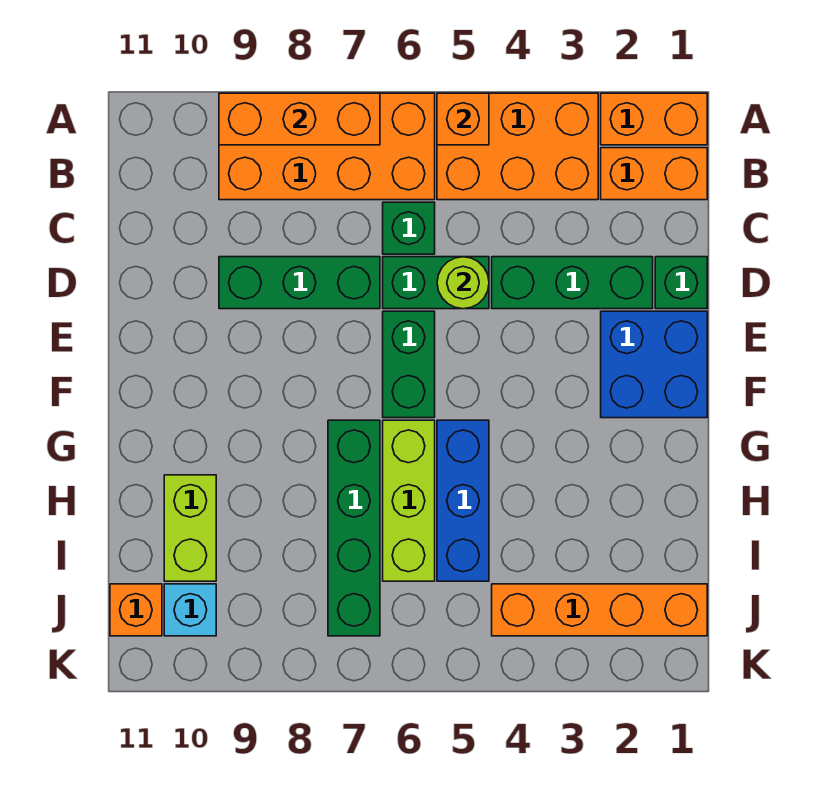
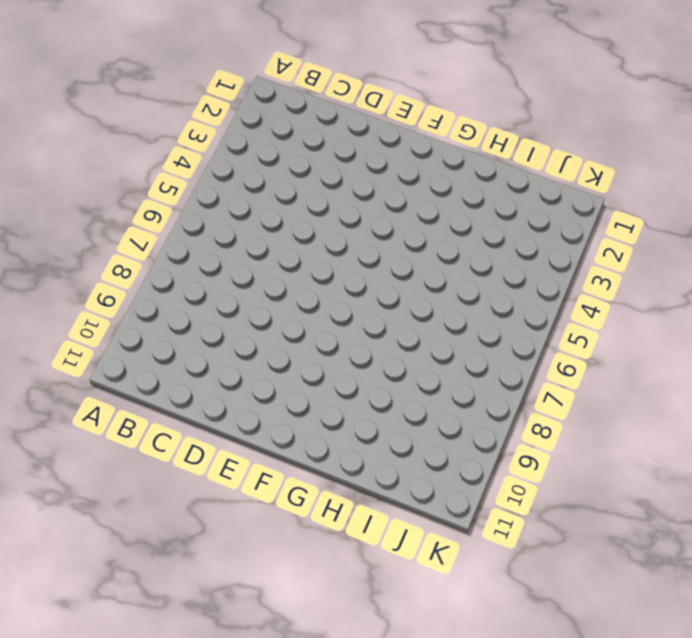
none -> orange brick A1:A2 level 1
none -> orange brick A3:B5 level 1
none -> orange brick A6:B9 level 1

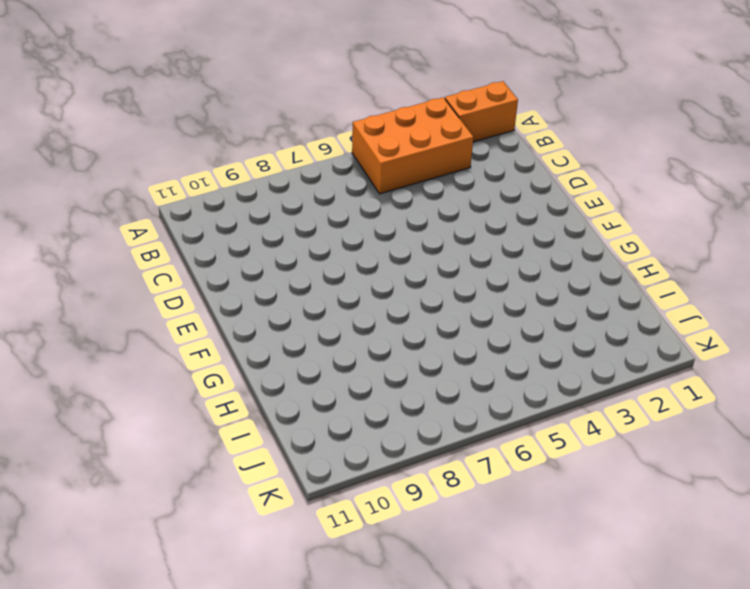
none -> orange brick A6:B9 level 1
none -> orange brick B1:B2 level 1
none -> green brick C6 level 1

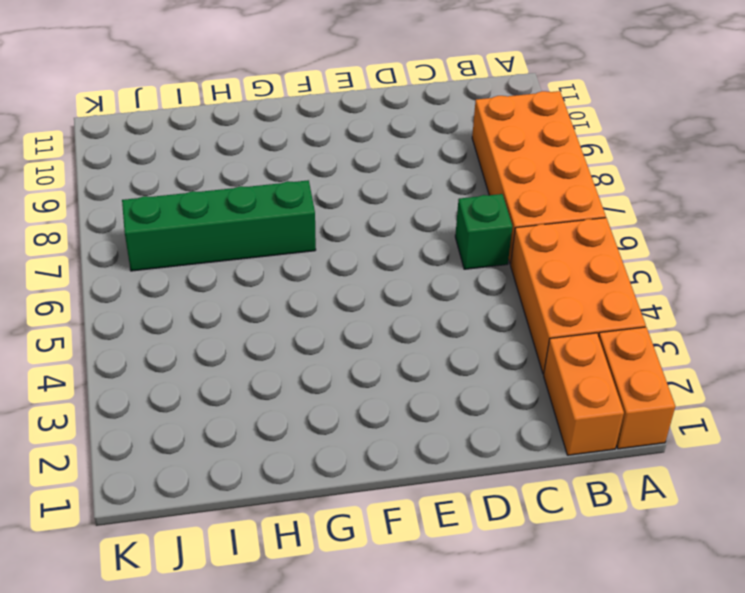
none -> green brick D1 level 1
none -> green brick D2:D4 level 1
none -> green brick D5:D6 level 1

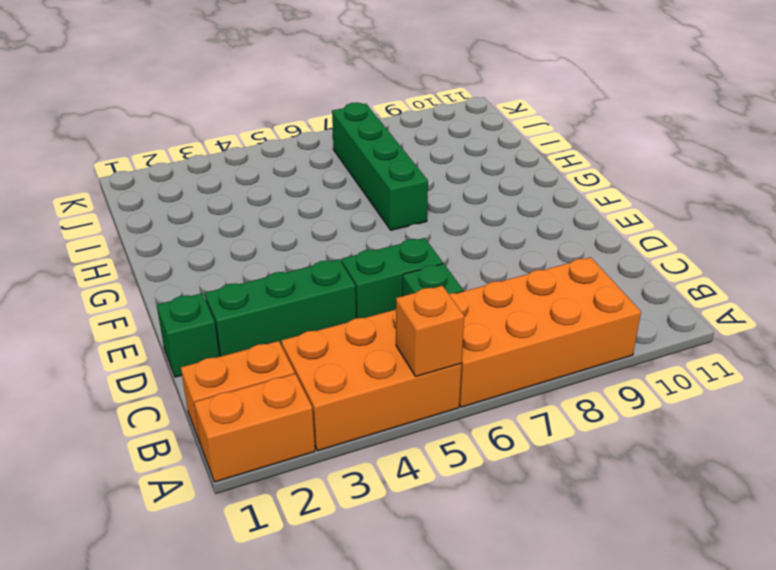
none -> green brick D7:D9 level 1
none -> blue brick E1:F2 level 1
none -> green brick E6:F6 level 1

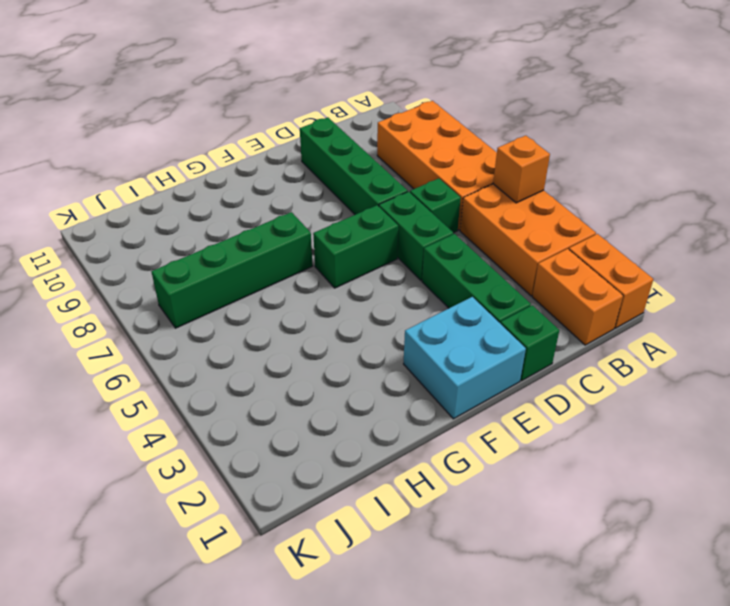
green brick D7:D10 level 1 -> green brick D7:D9 level 1
cyan brick E1:F2 level 1 -> blue brick E1:F2 level 1
none -> blue brick G5:I5 level 1
none -> lime brick G6:I6 level 1
none -> lime brick H10:I10 level 1

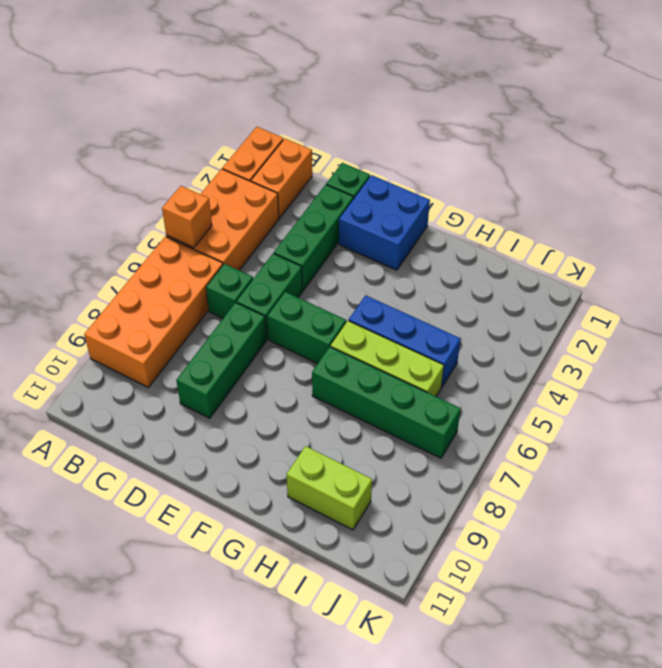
none -> orange brick J1:J4 level 1
none -> cyan brick J10 level 1
none -> orange brick J11 level 1

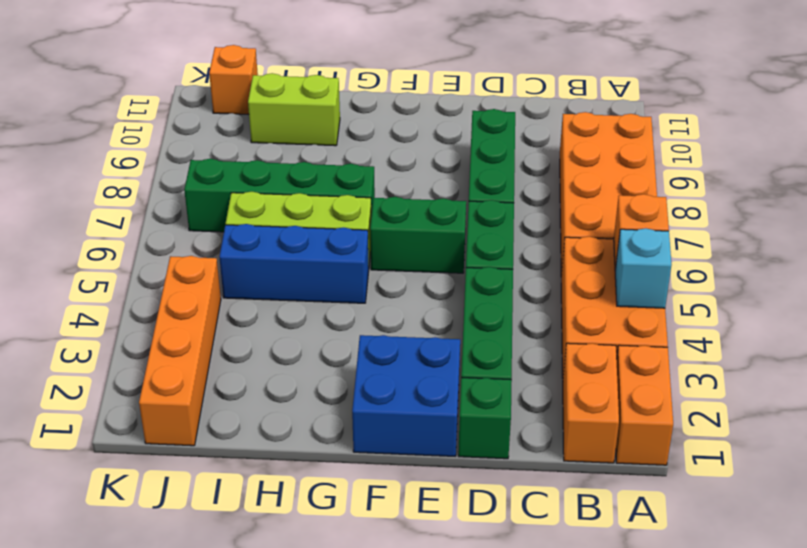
cyan brick A4 level 2 -> cyan brick J10 level 1
none -> green brick C6 level 1
none -> orange brick A7:A9 level 2
none -> lime round brick D5 level 2

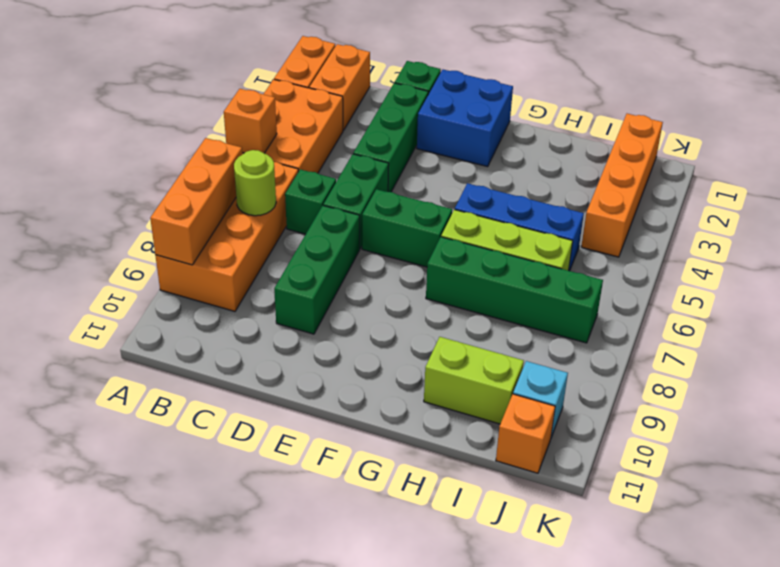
lime round brick B7 level 2 -> lime round brick D5 level 2

